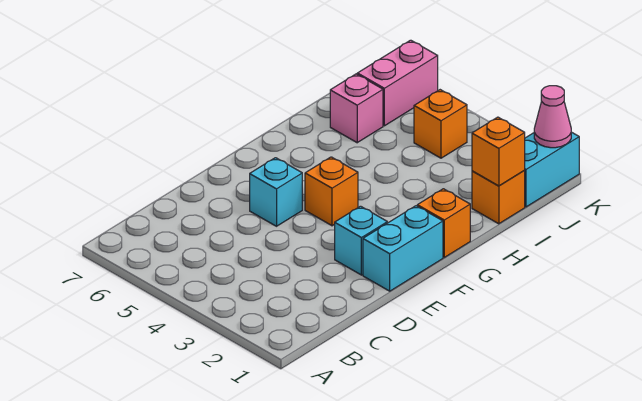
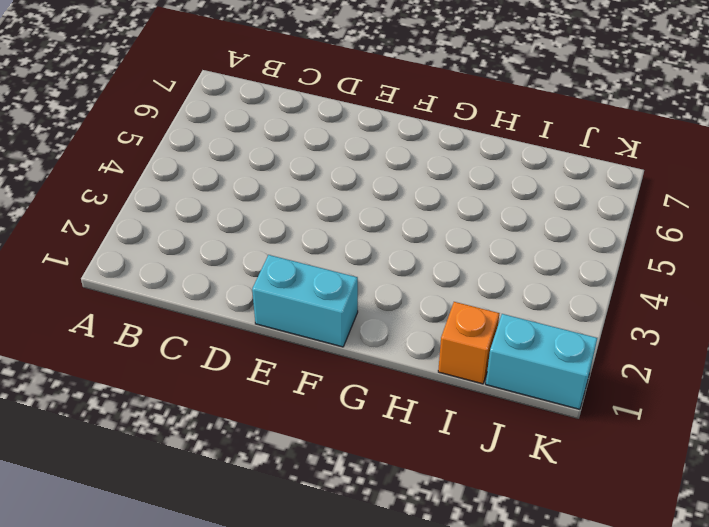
none -> cyan brick E2 level 1
none -> cyan brick E5 level 1
none -> orange brick F4 level 1

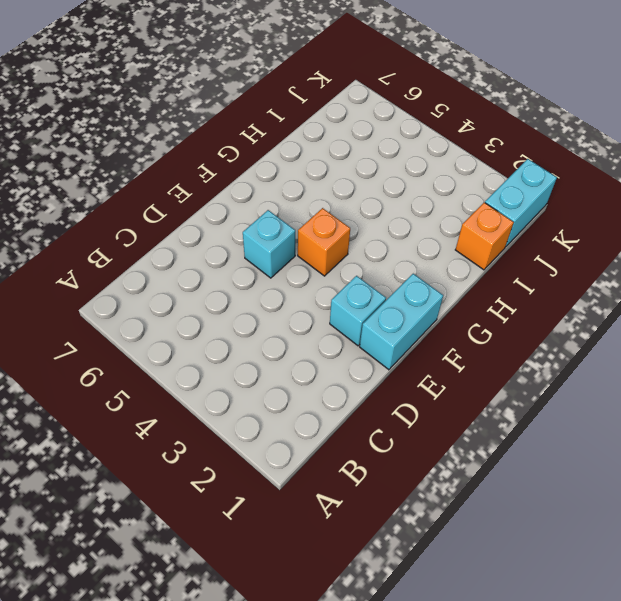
none -> orange brick G1 level 1
none -> pink brick I6 level 1
none -> orange brick J4 level 1

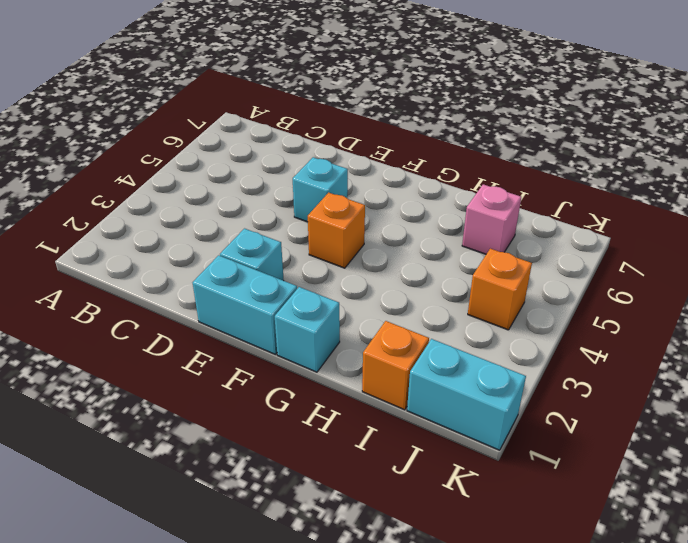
cyan brick G1 level 1 -> orange brick G1 level 1
none -> pink brick J6:K6 level 1
none -> orange brick I1 level 2
none -> pink cone K1 level 2

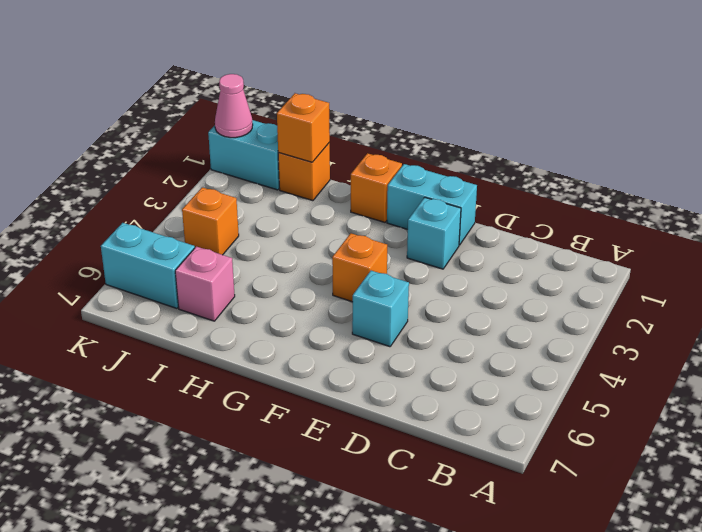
cyan brick J6:K6 level 1 -> pink brick J6:K6 level 1

